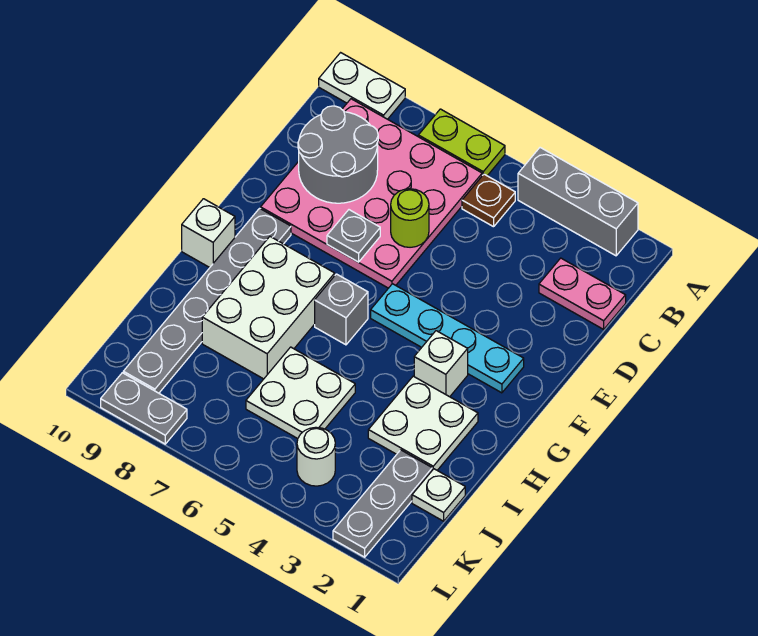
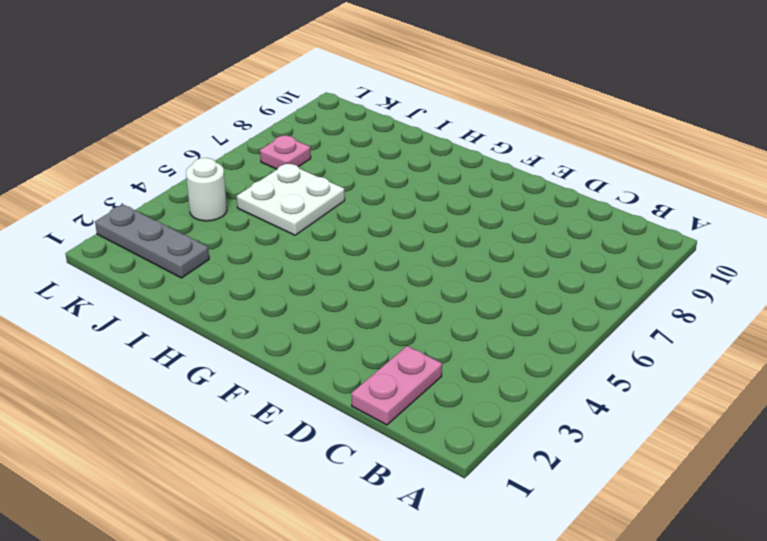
pink plate K7 level 1 -> none
none -> grey brick A2:A4 level 1
none -> lime plate A6:A7 level 1
none -> white plate A9:A10 level 1

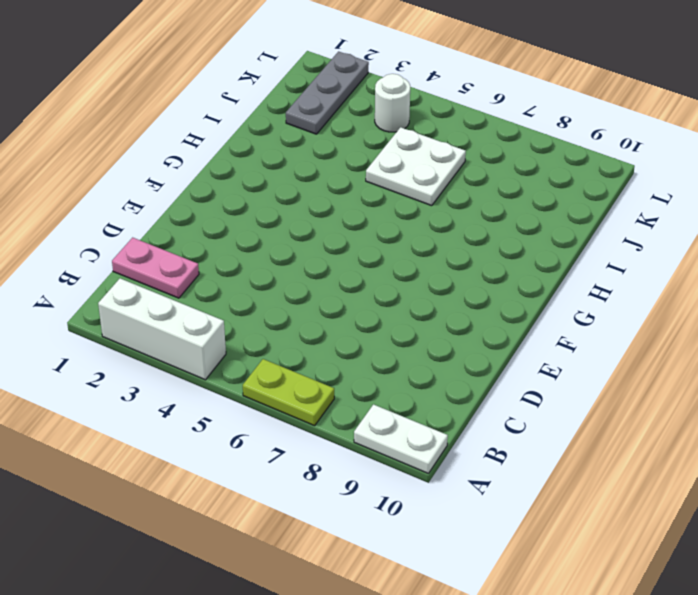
white brick A2:A4 level 1 -> grey brick A2:A4 level 1
none -> brown plate B5 level 1
none -> pink plate B6:E9 level 1
none -> cyan plate F2:F5 level 1

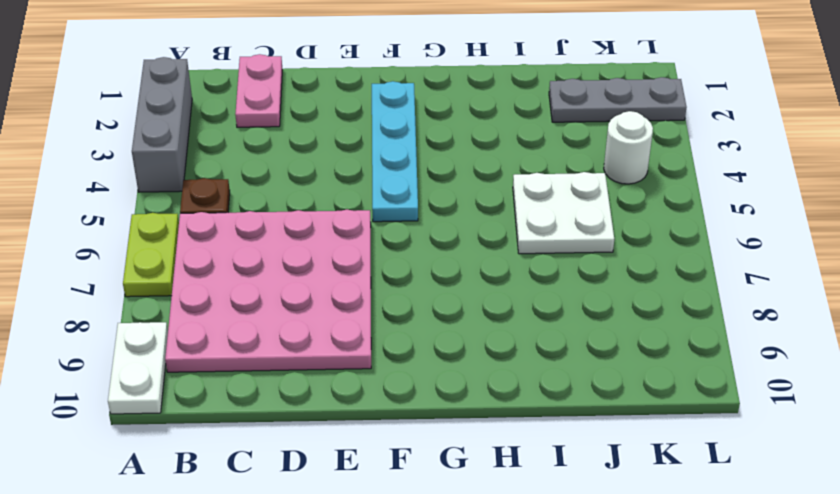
none -> grey plate F9:K9 level 1
none -> white brick G3 level 1
none -> grey brick G6 level 1

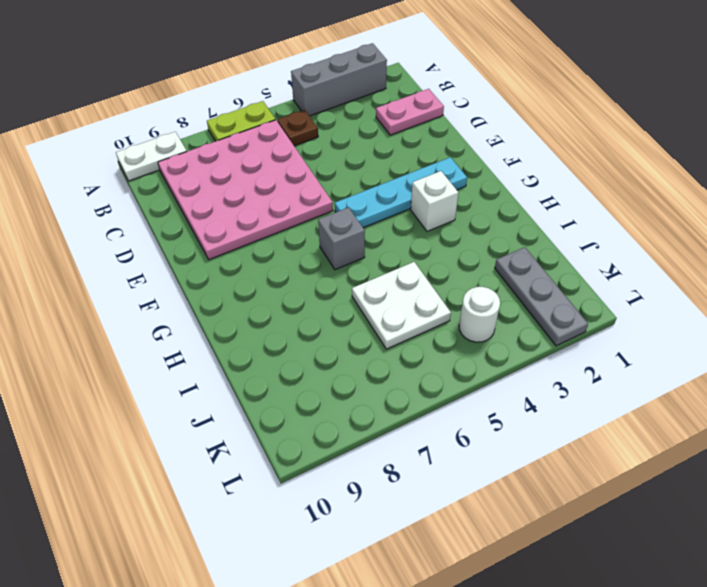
none -> grey plate F9:K9 level 1
none -> white brick G7:I8 level 1
none -> white brick G10 level 1

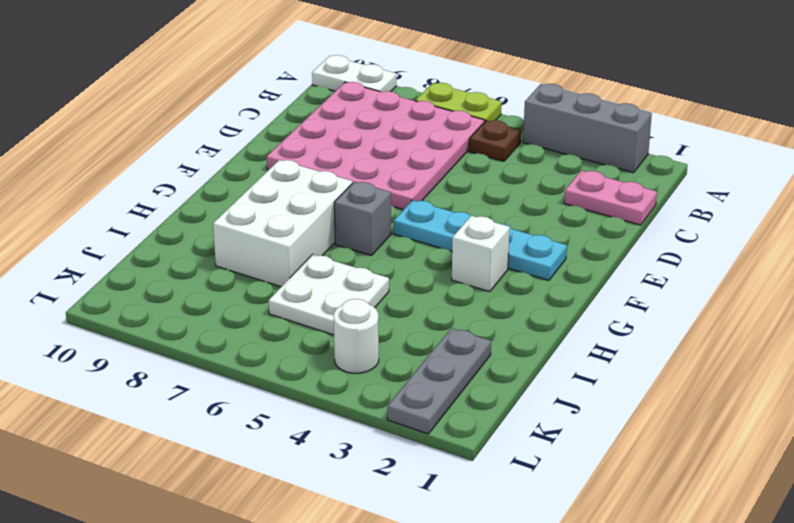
none -> grey plate F9:K9 level 1
none -> white brick G10 level 1
none -> white plate H2:I3 level 1

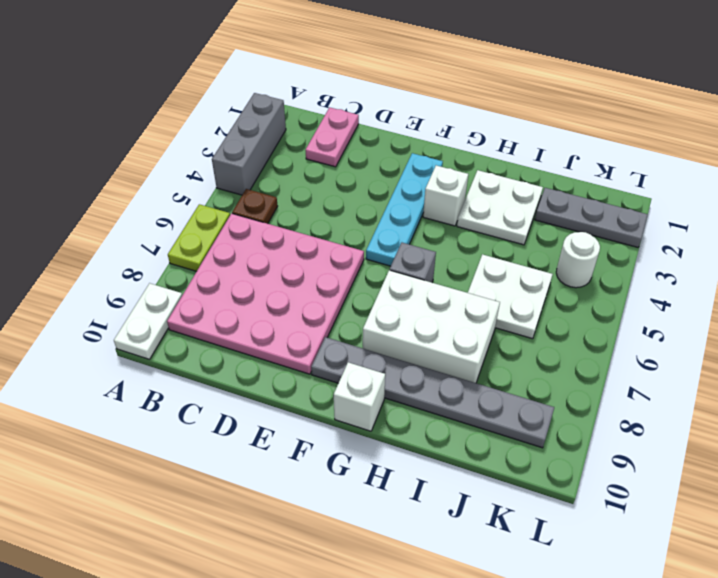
none -> white plate J1 level 1
none -> grey plate L8:L9 level 1
none -> grey round brick C8:D9 level 2

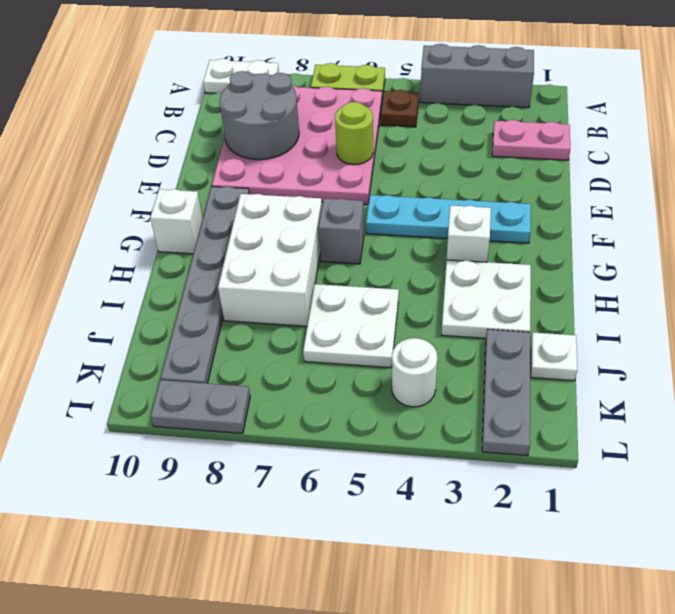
none -> grey plate E7 level 2

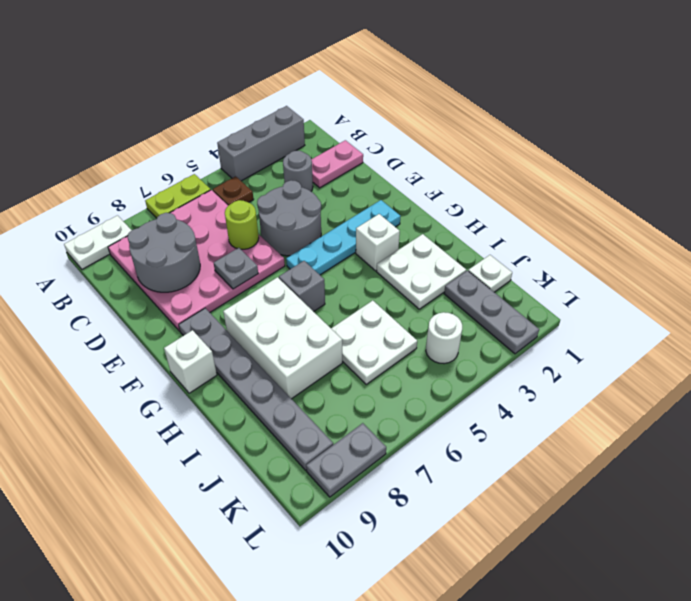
grey round brick C3 level 1 -> none
grey round brick D4:E5 level 1 -> none

